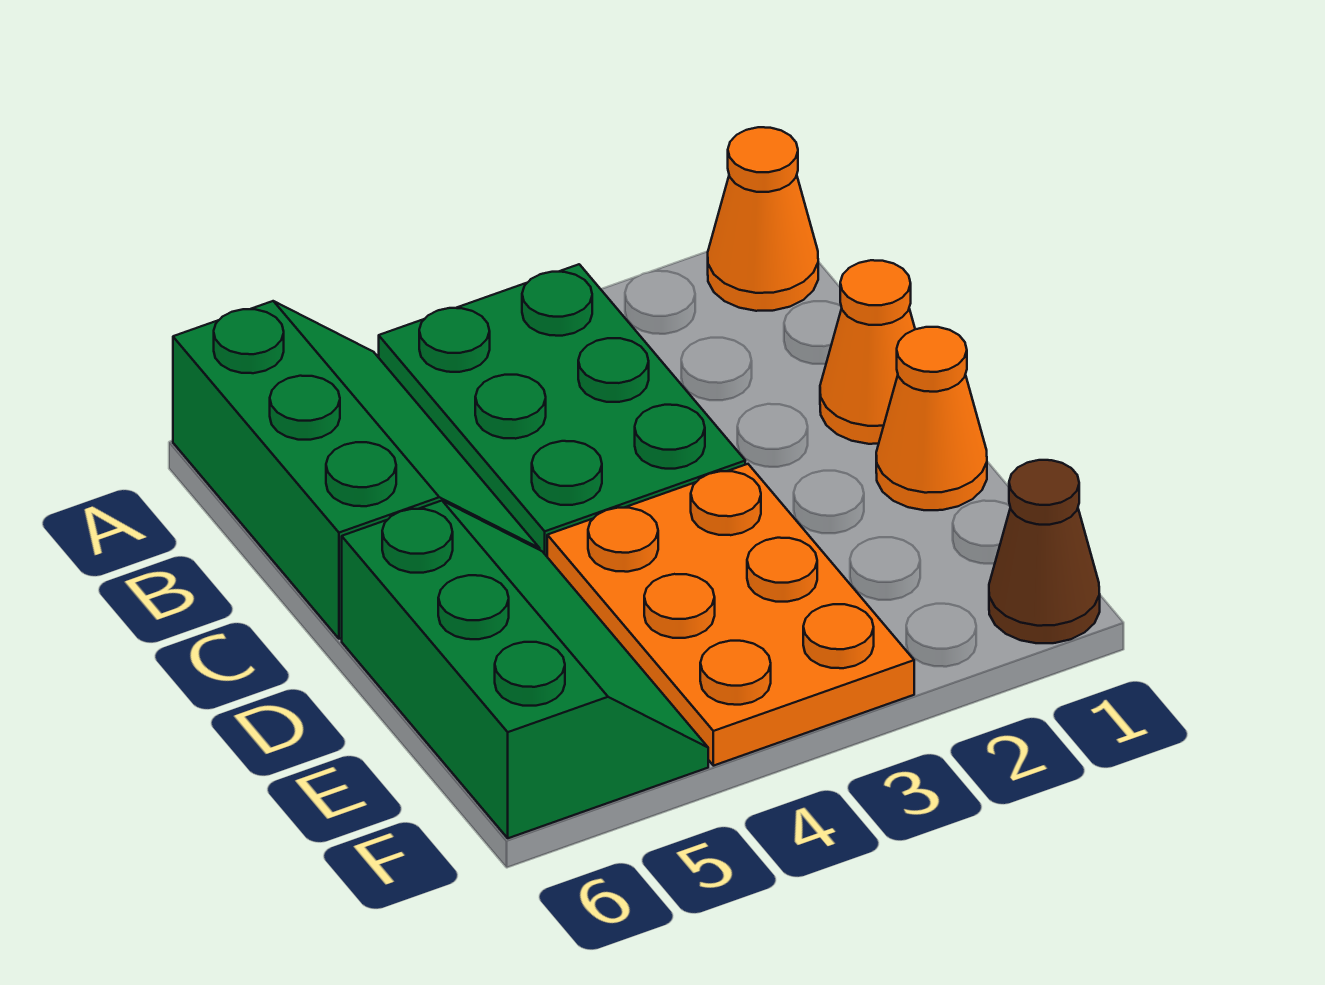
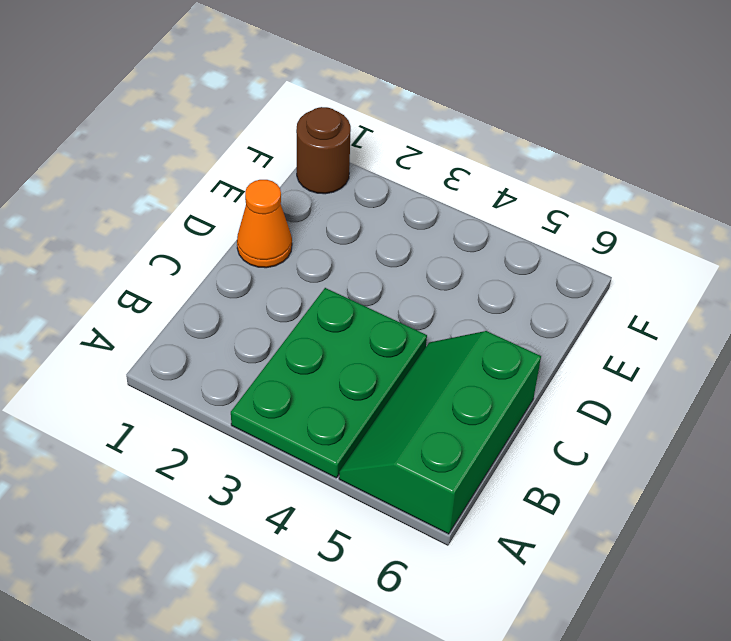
brown round brick F1 level 1 -> brown cone F1 level 1
none -> orange cone A1 level 1
none -> orange cone C1 level 1

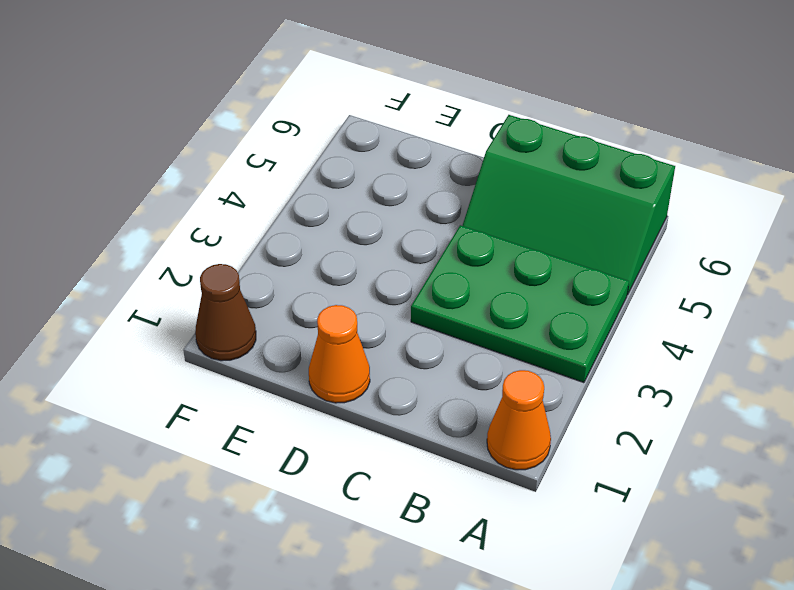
none -> orange cone C1 level 1
none -> orange plate D3:F4 level 1

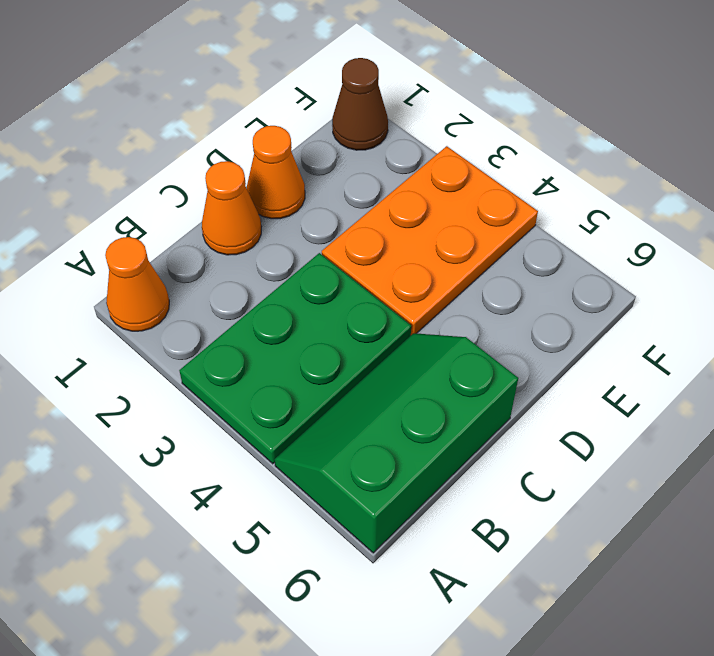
none -> green slope D5:F6 level 1 top 6

